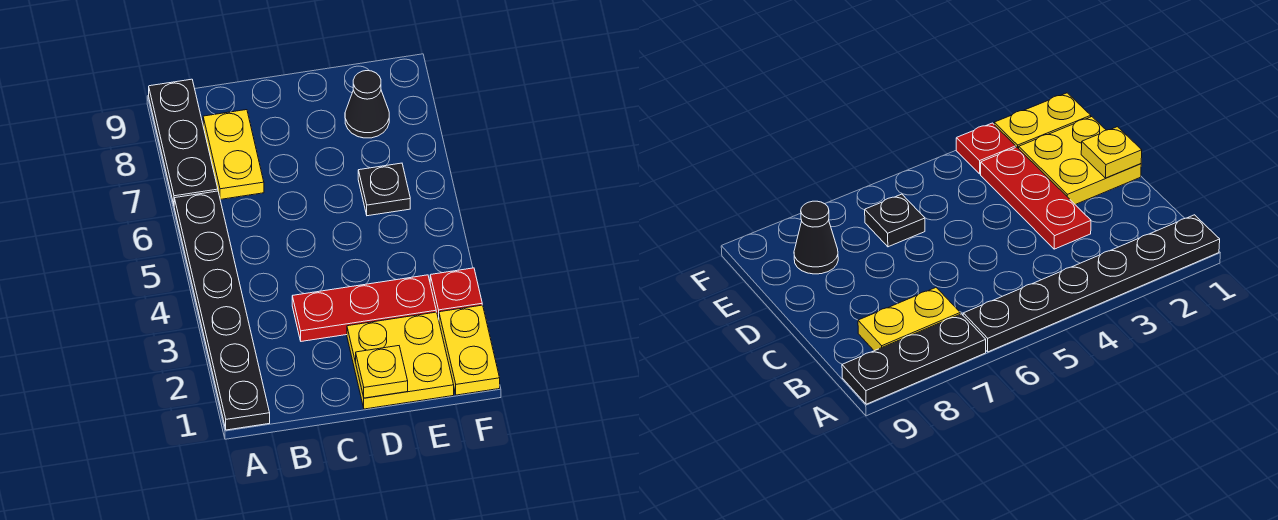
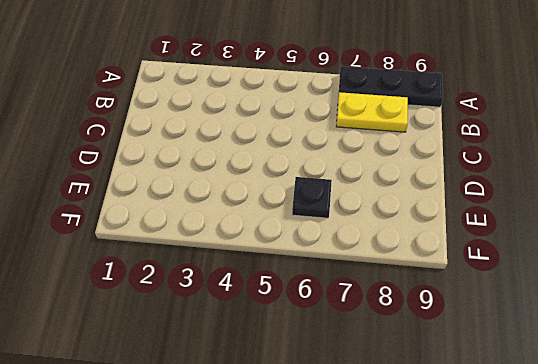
none -> black plate A1:A6 level 1
none -> red plate C3:E3 level 1

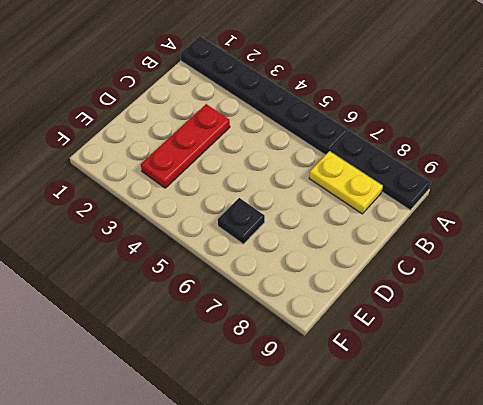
none -> yellow plate D1:E2 level 1
none -> black cone E8 level 1

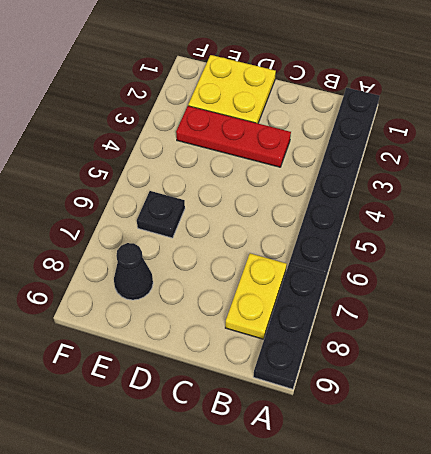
none -> yellow plate F1:F2 level 1
none -> red plate F3 level 1

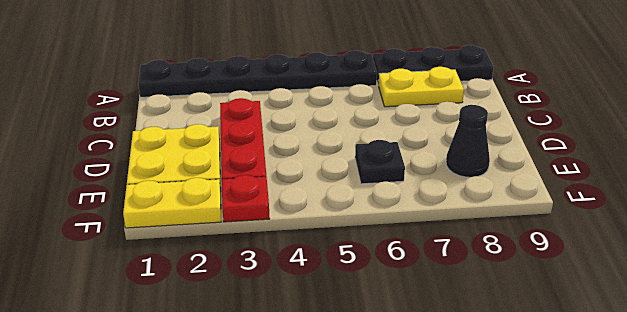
none -> yellow plate D1 level 2

